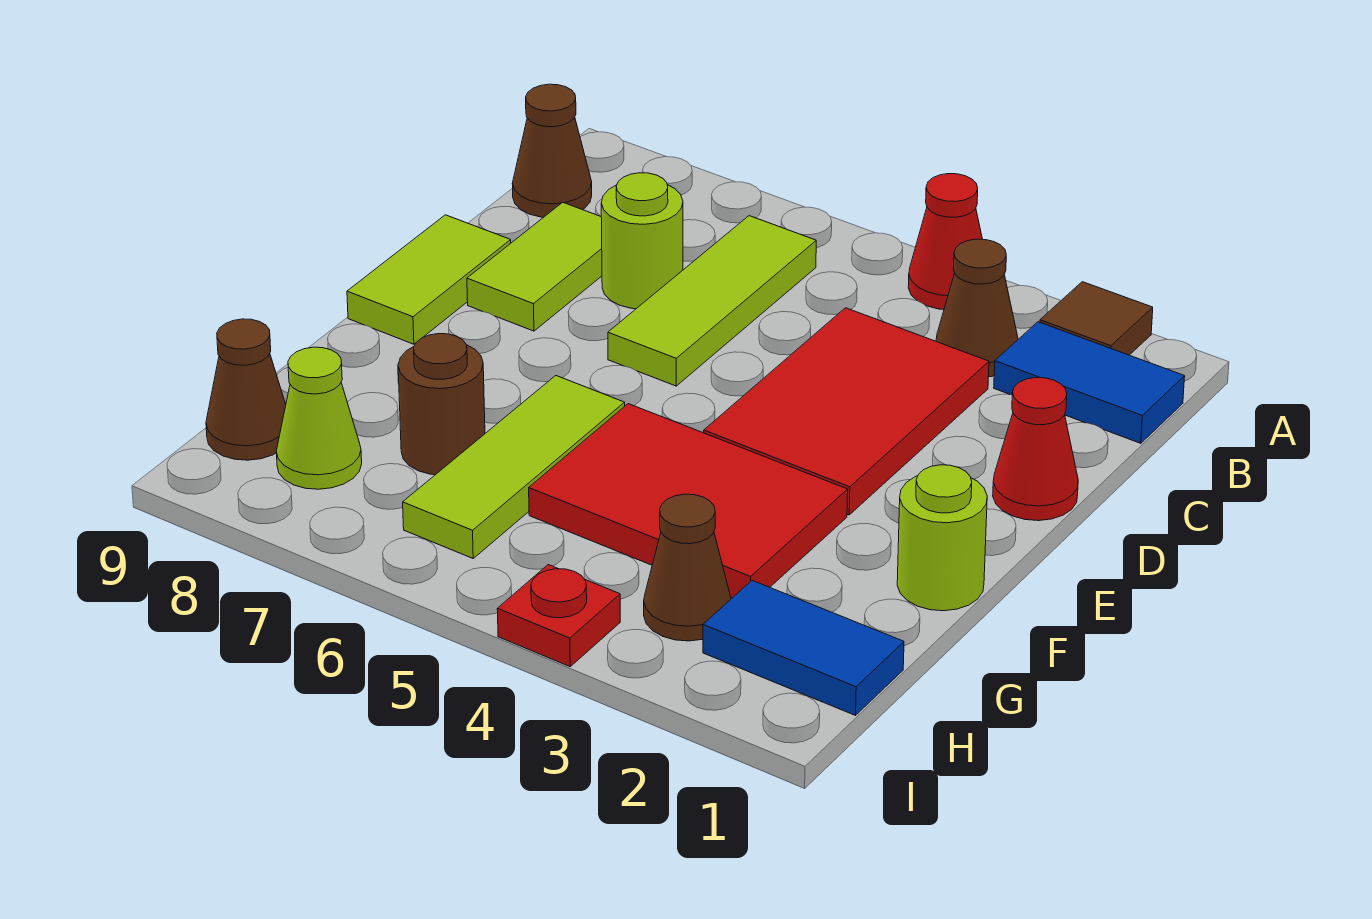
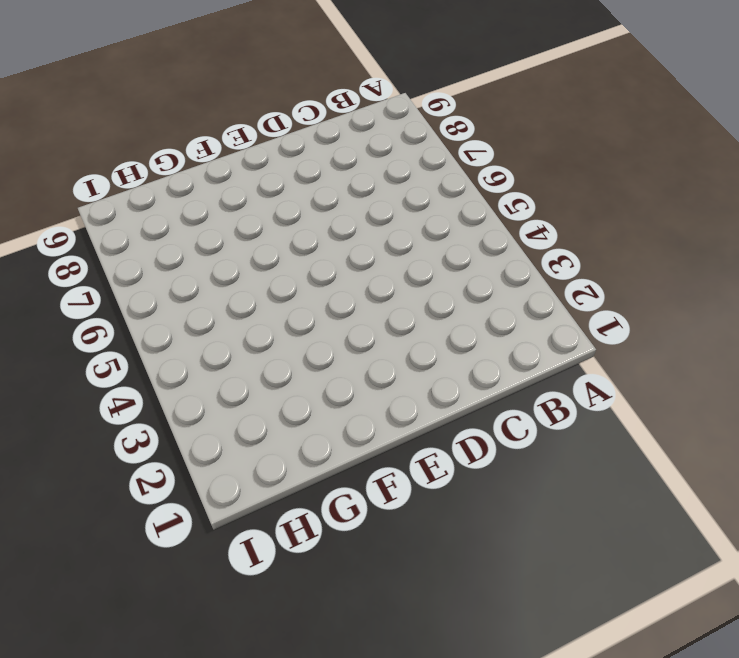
none -> brown tile A2 level 1
none -> red cone A4 level 1
none -> blue tile B1:B2 level 1

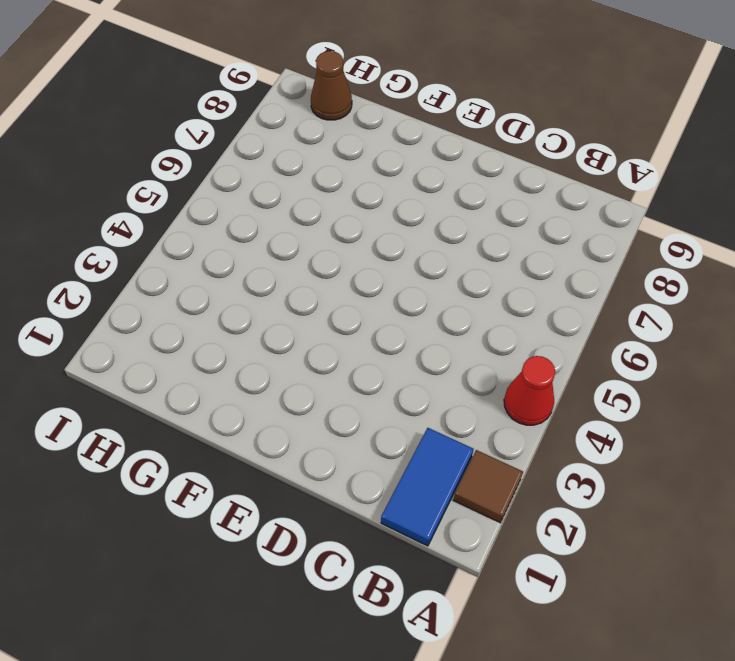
none -> brown cone B3 level 1
none -> lime tile B6:D6 level 1
none -> brown cone B9 level 1

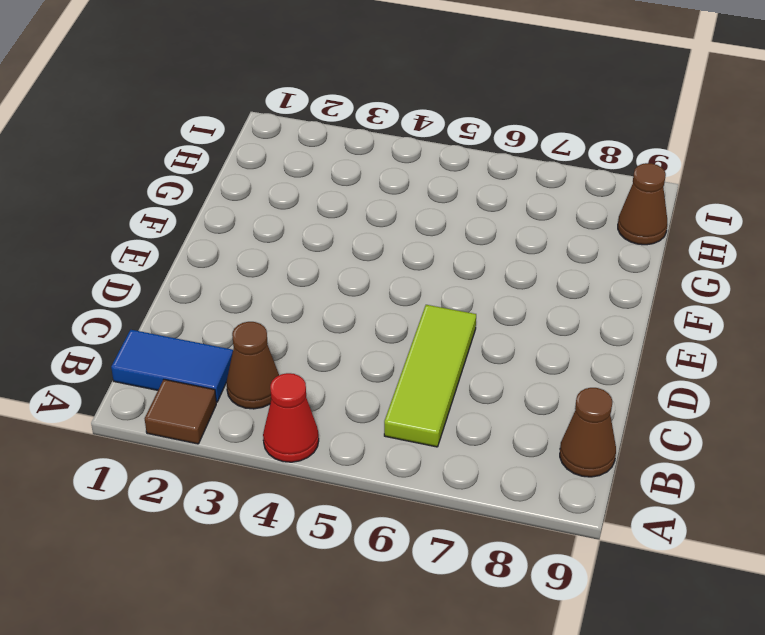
none -> red tile C3:E4 level 1
none -> lime round brick C7 level 1
none -> lime tile C8:D8 level 1

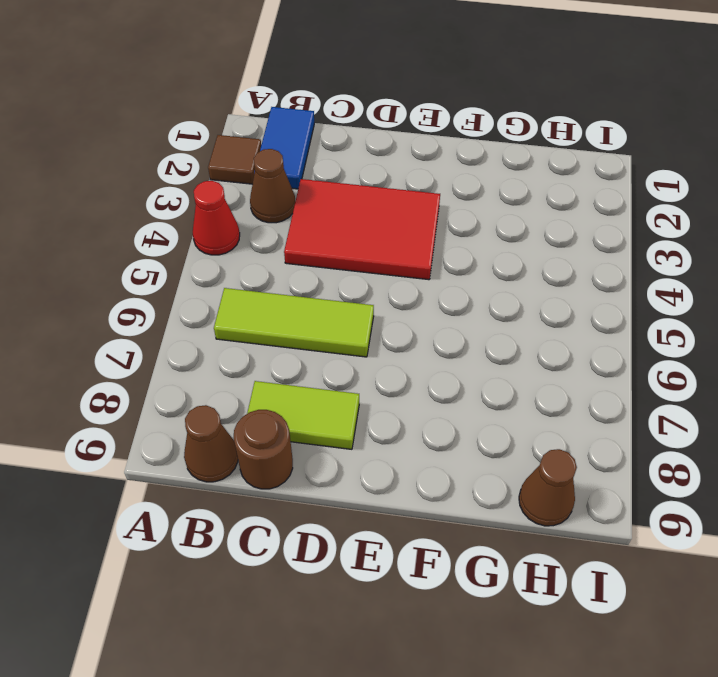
brown round brick C9 level 1 -> brown round brick G7 level 1
none -> lime round brick C7 level 1
none -> red cone D1 level 1
none -> lime tile D9:E9 level 1

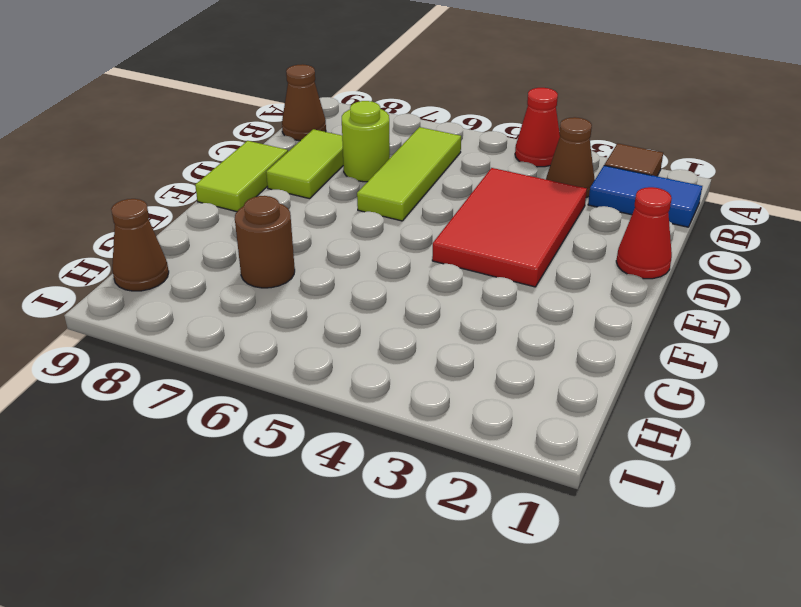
none -> lime round brick F1 level 1
none -> red tile F3:G5 level 1
none -> lime tile F6:H6 level 1

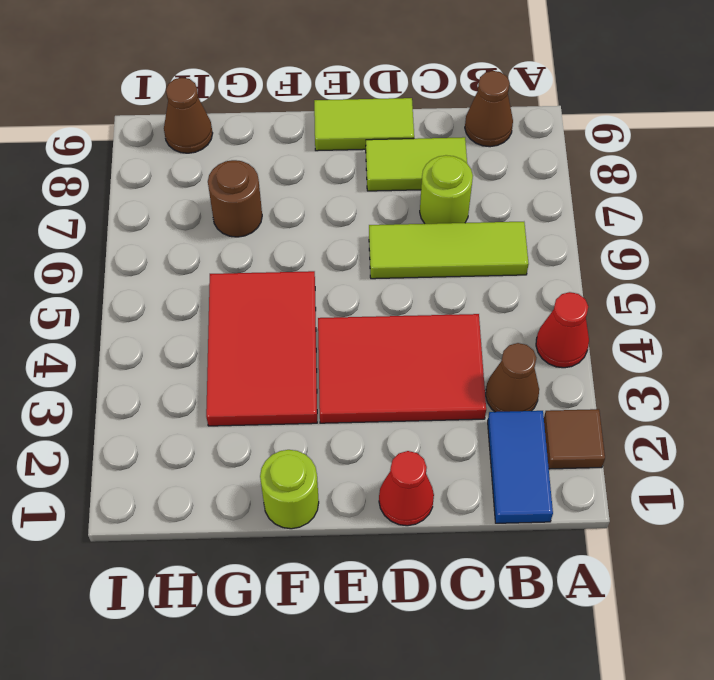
none -> lime tile F6:H6 level 1
none -> blue tile H1:H2 level 1
none -> brown cone H3 level 1

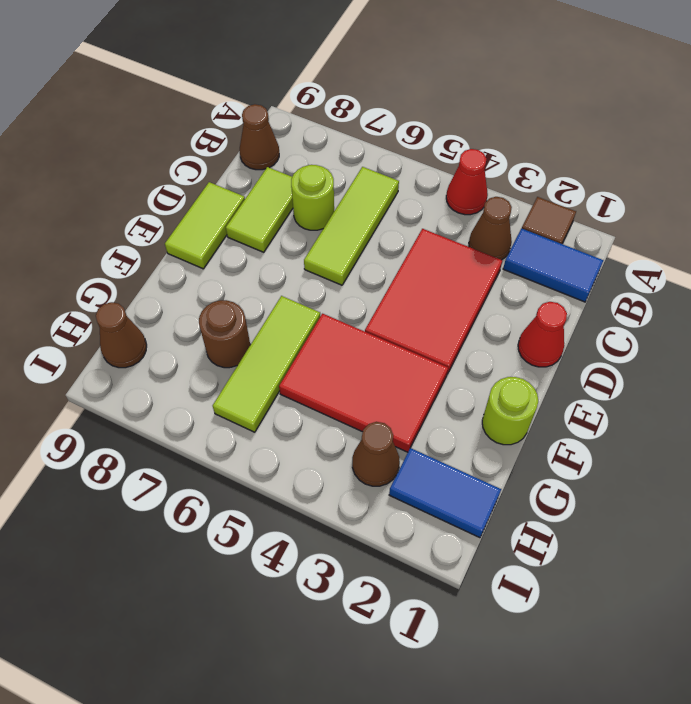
none -> lime cone H8 level 1
none -> red plate I4 level 1

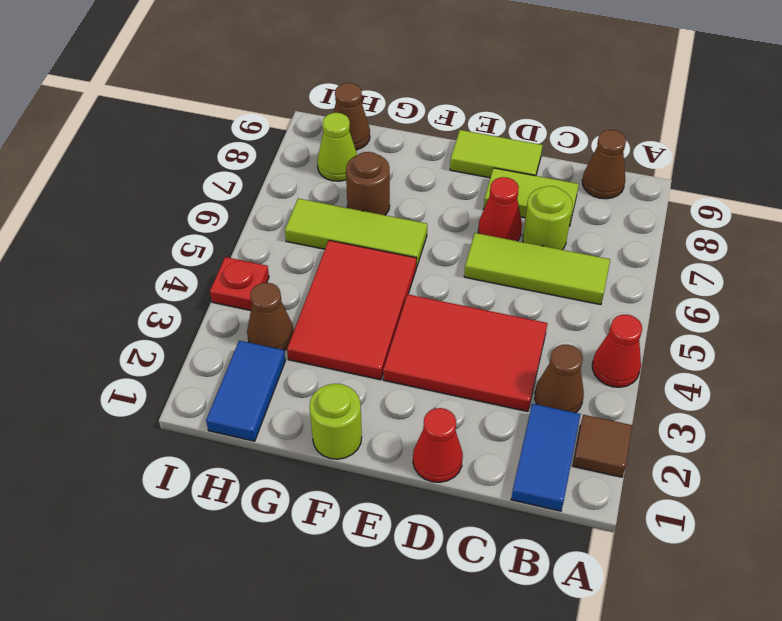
red cone D7 level 1 -> none

